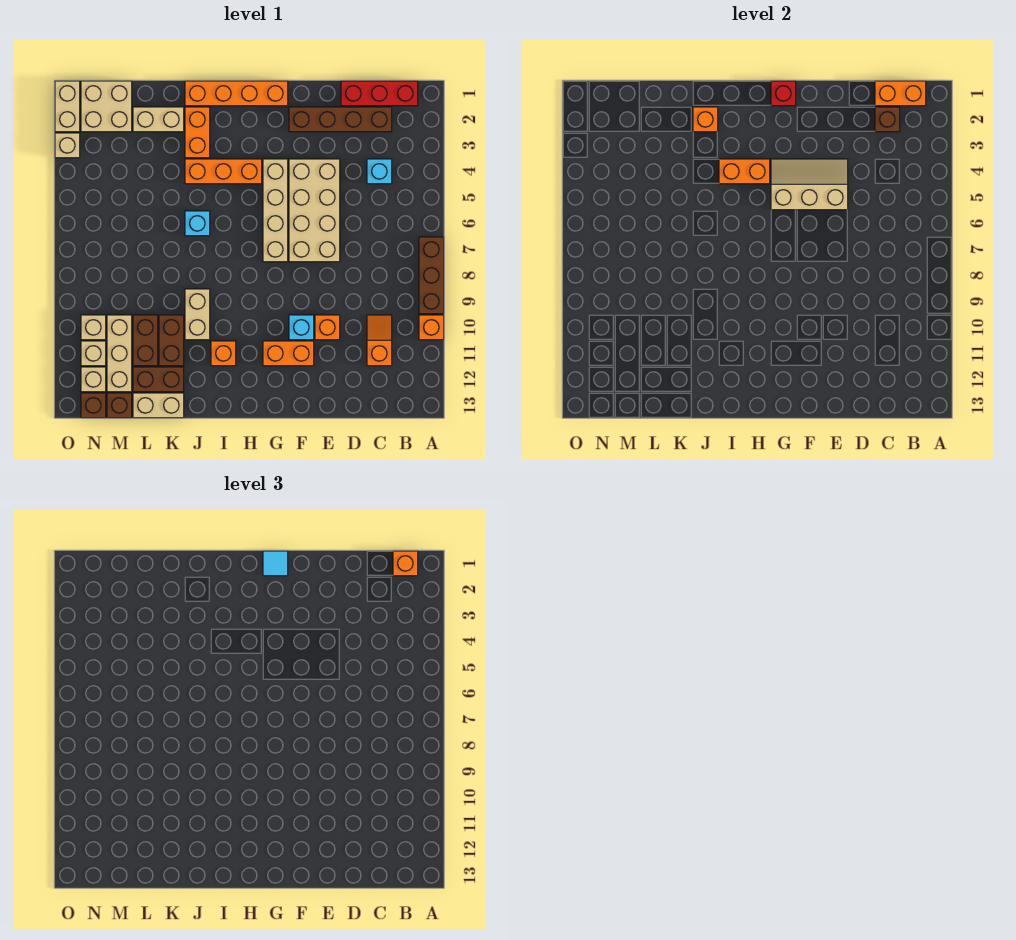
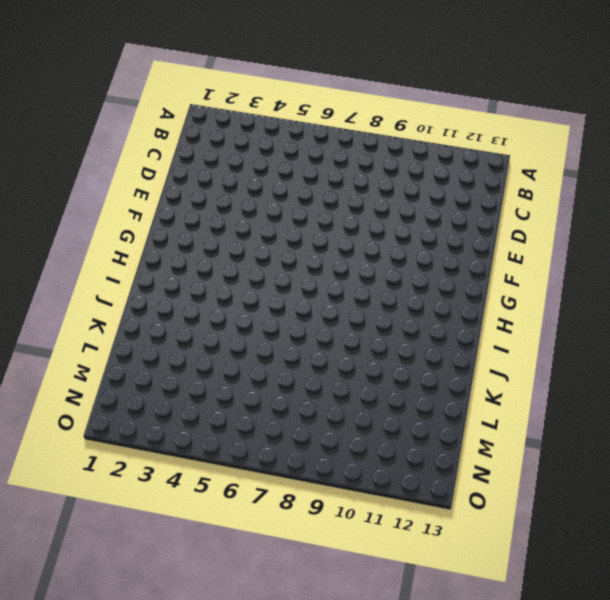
none -> brown brick A7:A9 level 1
none -> orange brick A10 level 1
none -> red brick B1:D1 level 1
none -> brown brick C2:F2 level 1

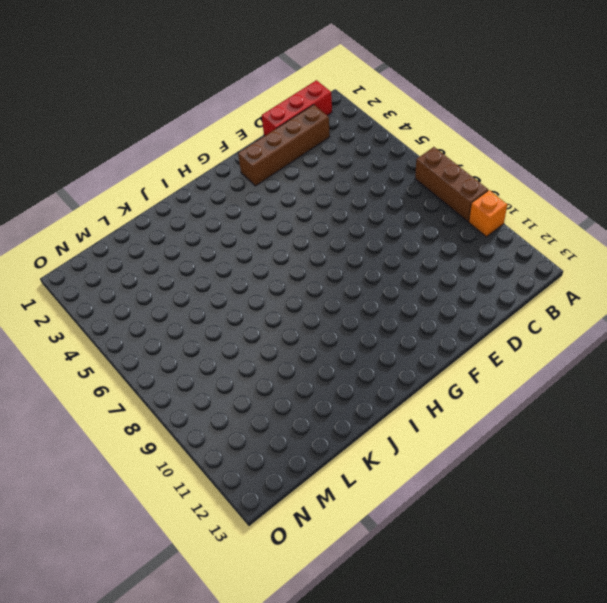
none -> cyan brick C4 level 1
none -> orange slope C10:C11 level 1 top 11
none -> tan brick E4:F7 level 1
none -> orange brick E10 level 1

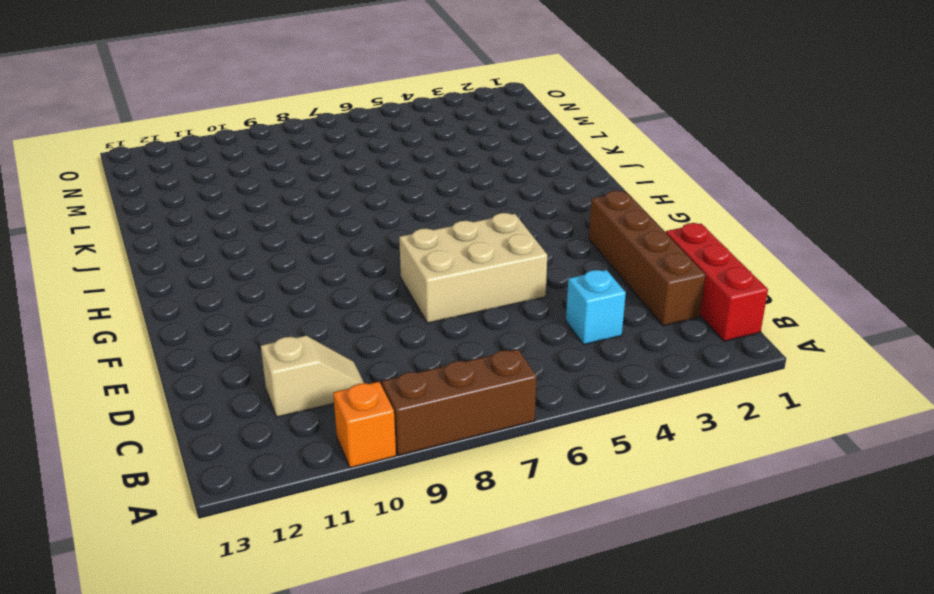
tan slope C10:C11 level 1 top 11 -> orange slope C10:C11 level 1 top 11
tan brick E5:F7 level 1 -> tan brick E4:F7 level 1
none -> orange brick E10 level 1
none -> cyan brick F10 level 1
none -> orange brick F11:G11 level 1
none -> orange brick G1:J1 level 1

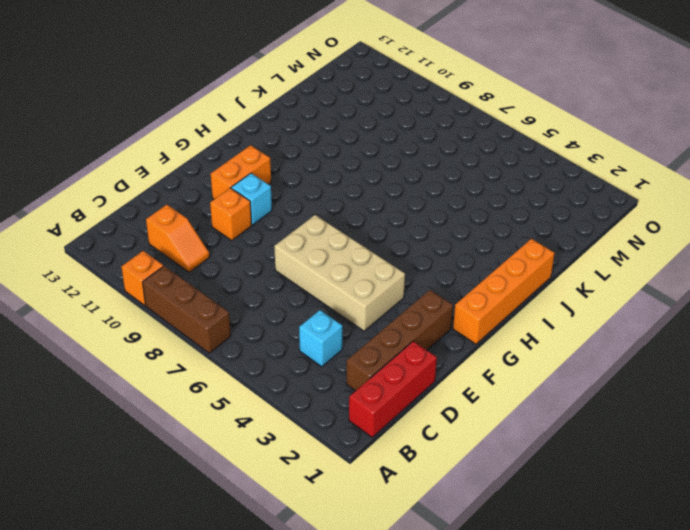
none -> tan brick G4:G7 level 1
none -> orange brick H4:J4 level 1
none -> orange brick I11 level 1
none -> orange brick J2:J3 level 1

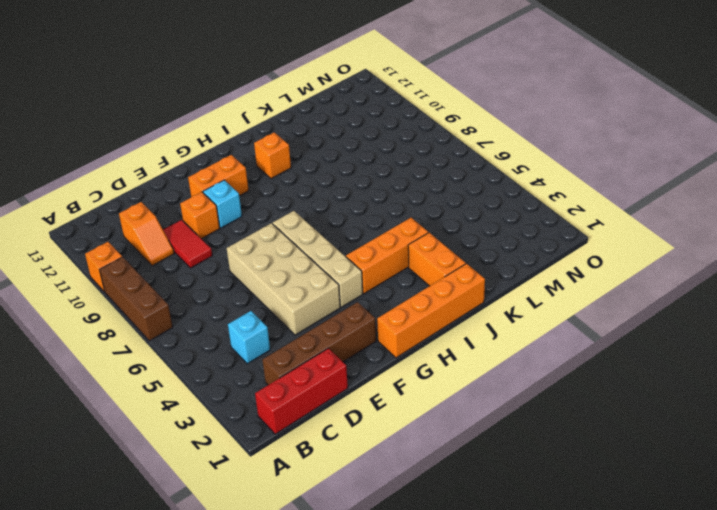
red tile D9:D10 level 1 -> none
none -> cyan brick J6 level 1
none -> tan brick J9:J10 level 1
none -> tan brick K2:L2 level 1
none -> brown brick K10:K11 level 1

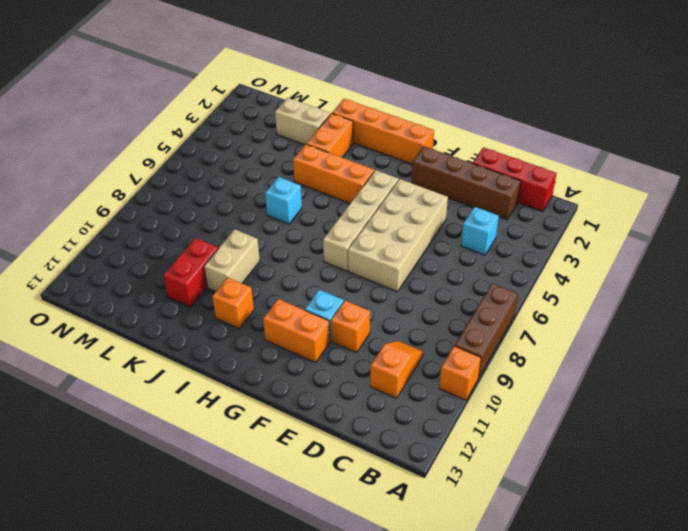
red brick K10:K11 level 1 -> brown brick K10:K11 level 1
none -> brown brick K12:L12 level 1
none -> tan brick K13:L13 level 1
none -> brown brick L10:L11 level 1
none -> tan brick M1:N2 level 1

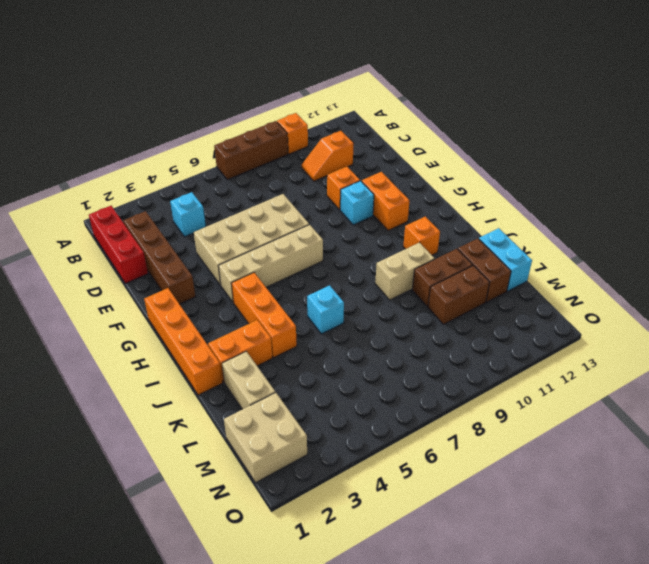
cyan brick K13:L13 level 1 -> tan brick K13:L13 level 1
none -> tan brick M10:M12 level 1
none -> brown brick M13 level 1
none -> tan brick N10 level 1
none -> tan brick N11 level 1

